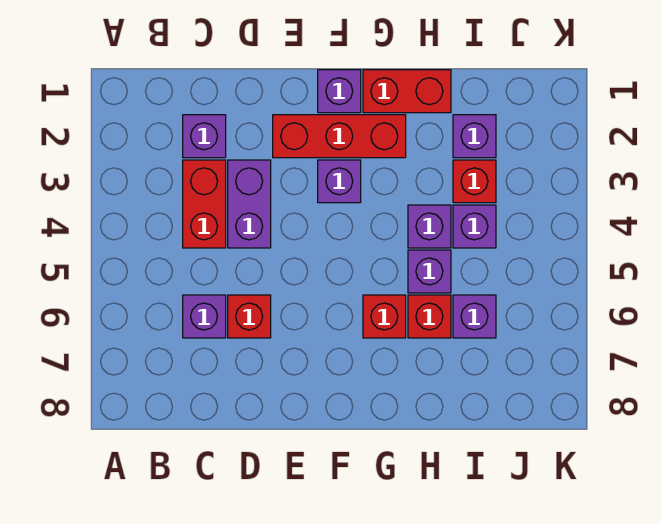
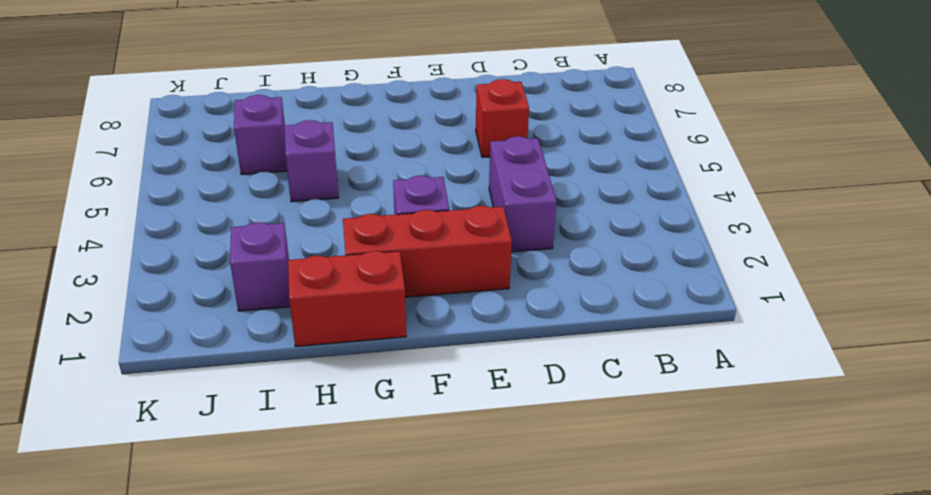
none -> purple brick C2 level 1
none -> red brick C3:C4 level 1
none -> purple brick C6 level 1

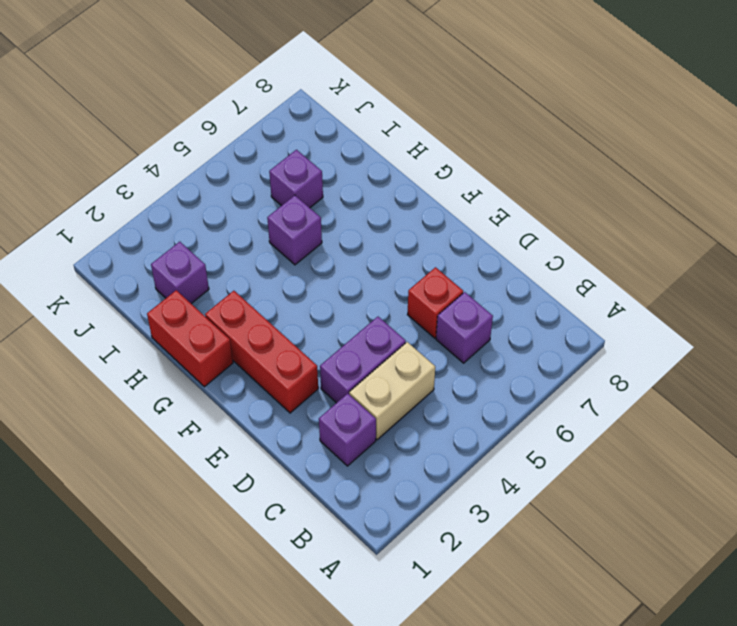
tan brick C3:C4 level 1 -> red brick C3:C4 level 1
none -> purple brick F1 level 1
none -> purple brick F3 level 1
none -> red brick G6 level 1

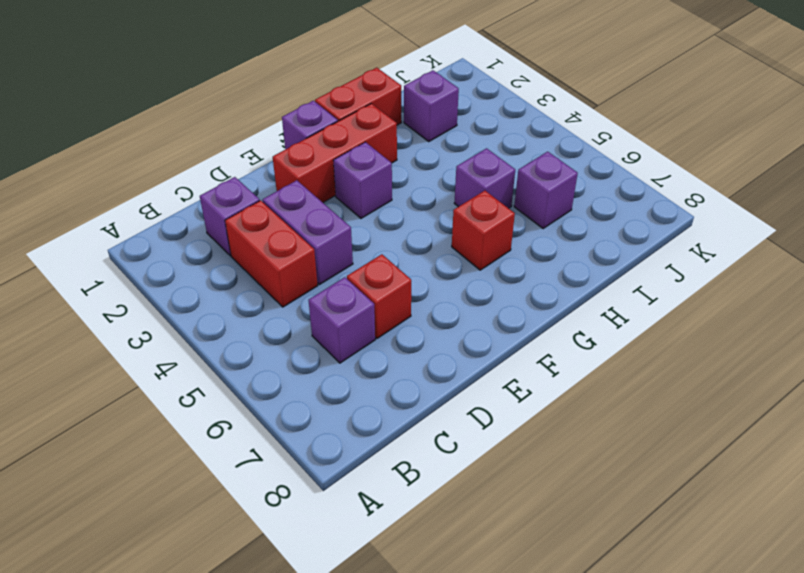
none -> purple brick H4 level 1
none -> red brick H6 level 1
none -> red brick I3 level 1

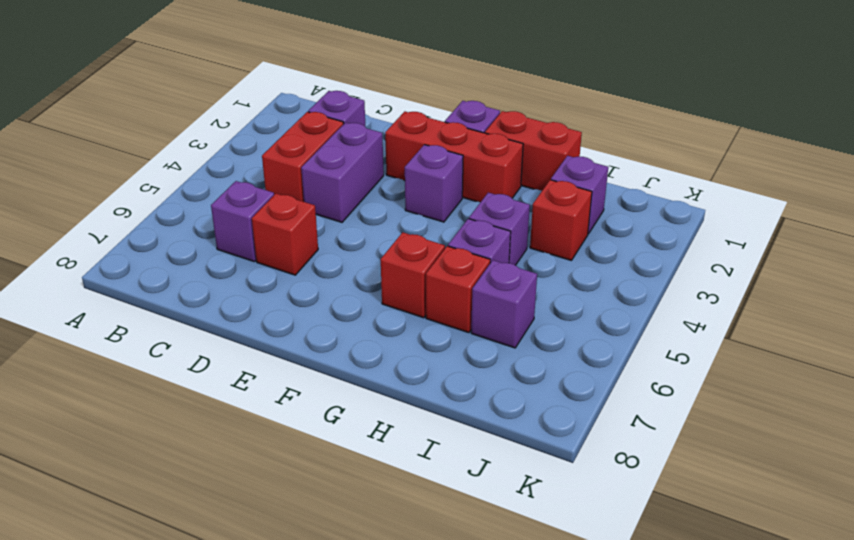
none -> purple brick I4 level 1

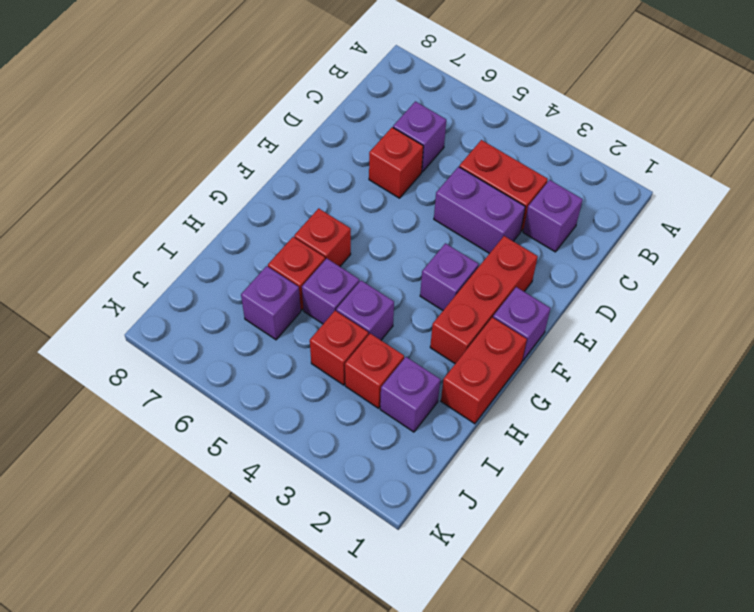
red brick I4 level 1 -> purple brick I4 level 1

